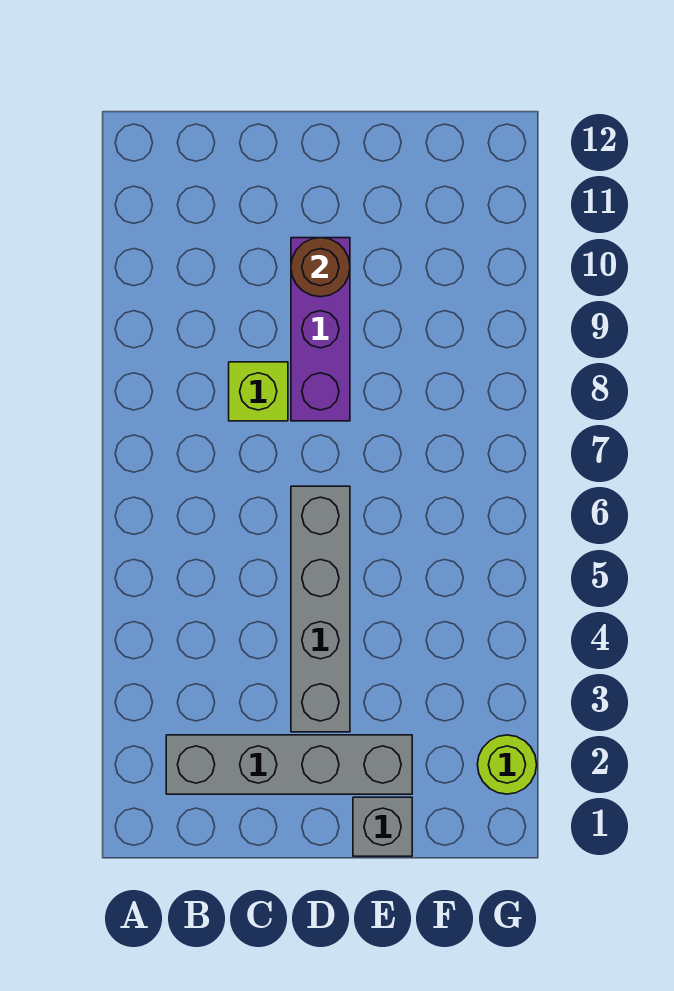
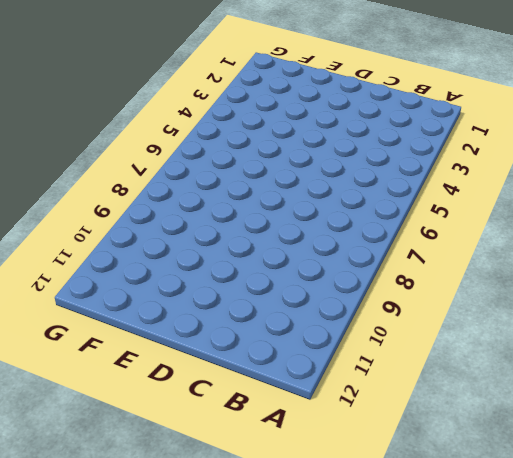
none -> grey brick B2:E2 level 1
none -> lime brick C8 level 1

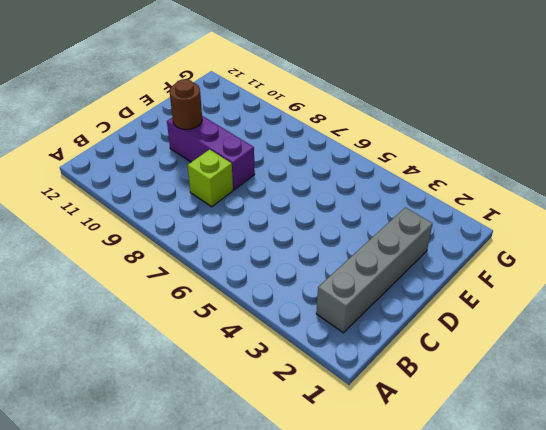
none -> grey brick D3:D6 level 1
none -> grey brick E1 level 1

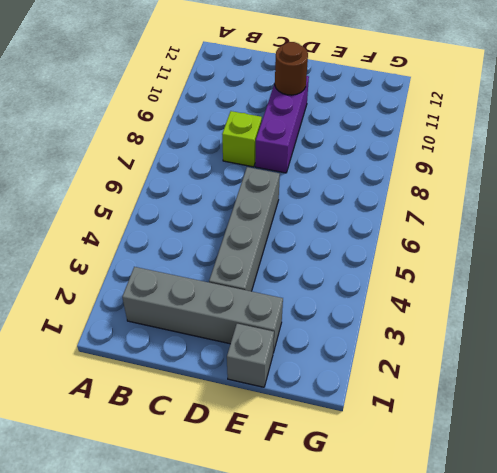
none -> lime round brick G2 level 1

